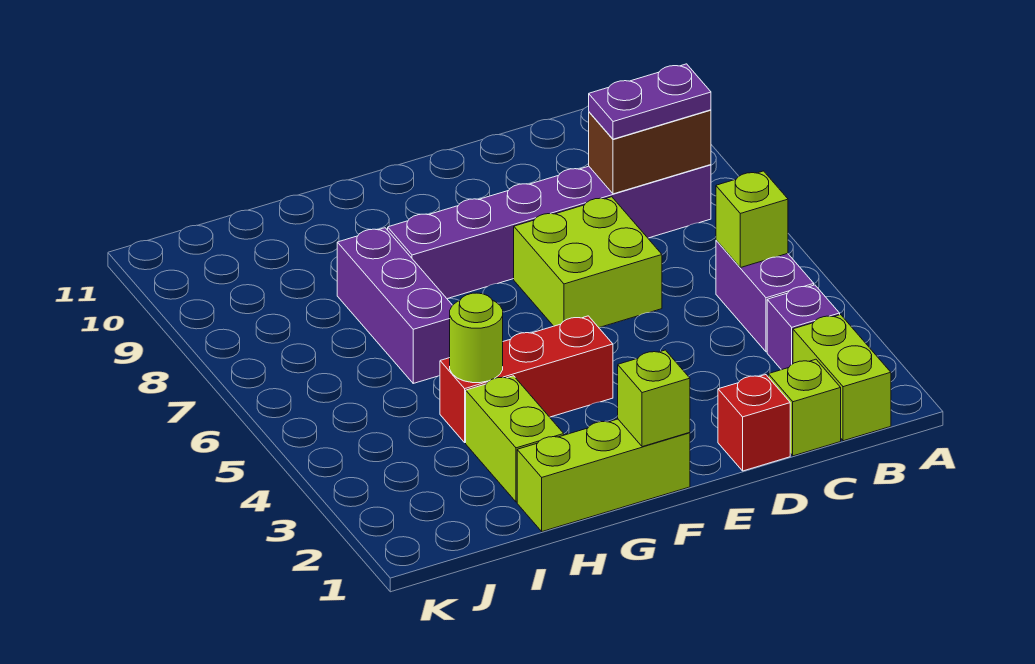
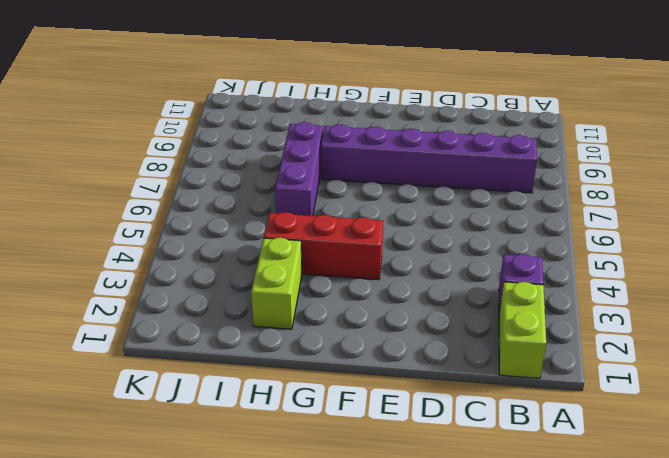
none -> purple brick B4:B5 level 1
none -> lime brick C1 level 1
none -> red brick D1 level 1

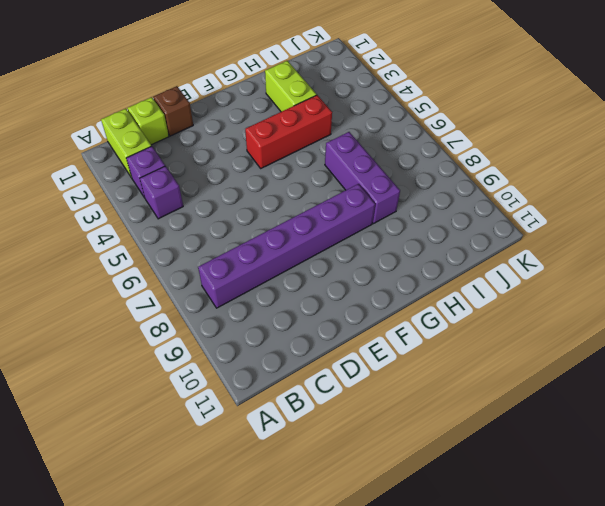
purple brick B4 level 1 -> purple brick B4:B5 level 1
brown brick D1 level 1 -> red brick D1 level 1
none -> lime brick D6:E7 level 1
none -> lime brick F1:H1 level 1
none -> lime brick B5 level 2

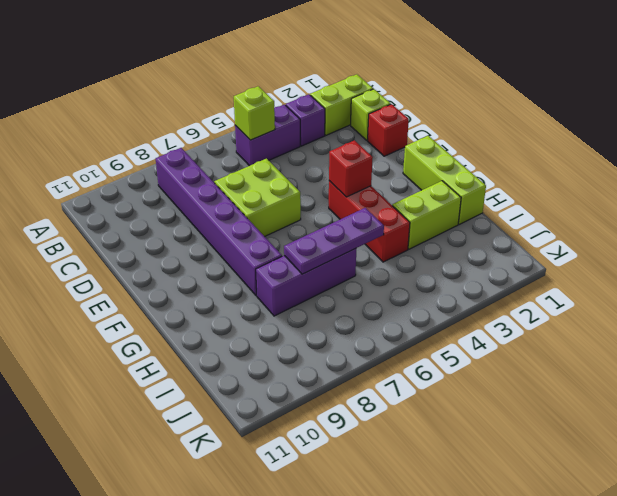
red brick F4 level 2 -> none
purple plate H5:H7 level 2 -> none
none -> brown brick B8:C8 level 2
none -> lime brick F1 level 2
none -> lime round brick H4 level 2

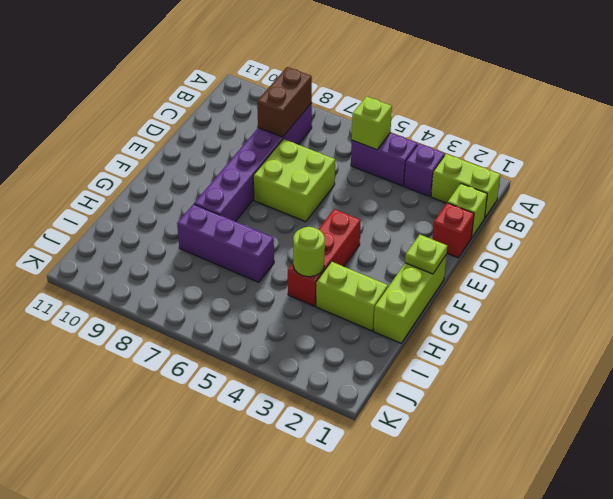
lime plate F1 level 2 -> lime brick F1 level 2
none -> purple plate B8:C8 level 3

